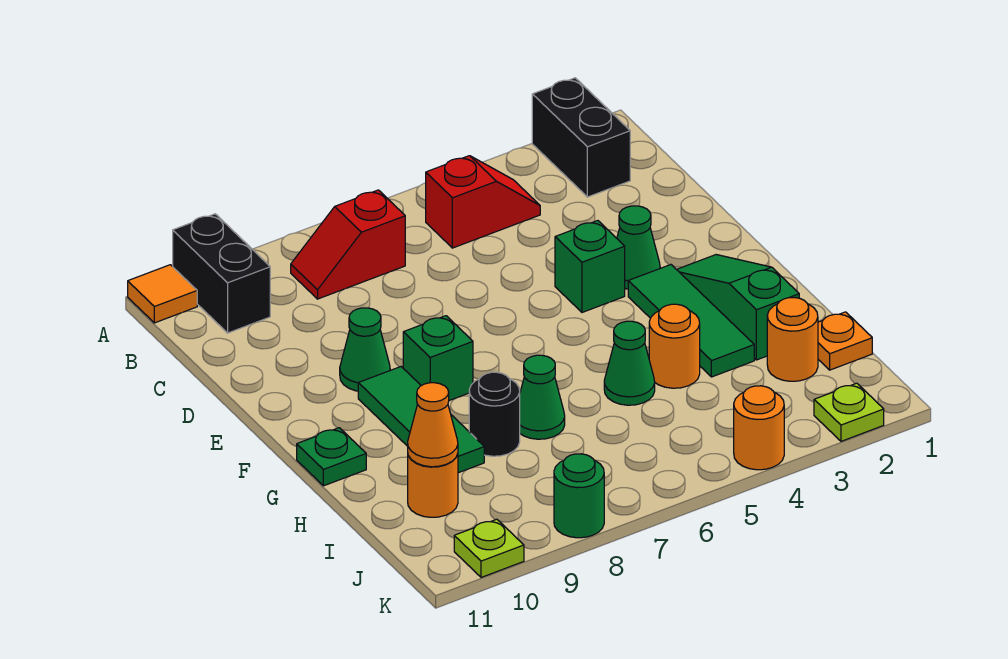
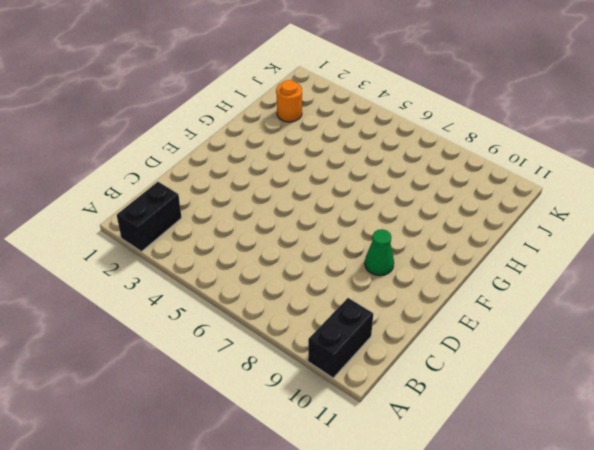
none -> orange tile A11 level 1
none -> red slope B4:B5 level 1 top 5
none -> red slope B7:B8 level 1 top 7

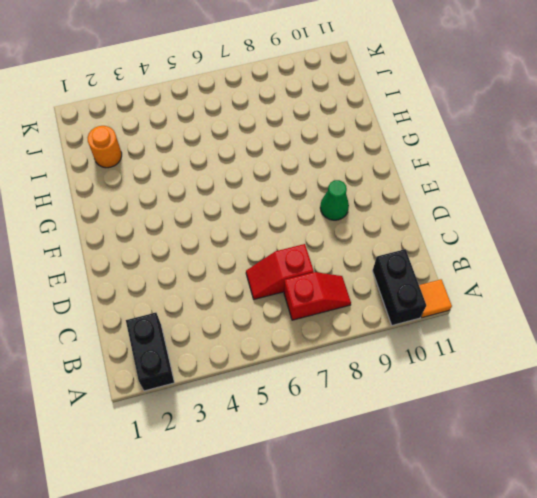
red slope C6:C7 level 1 top 7 -> red slope B4:B5 level 1 top 5
none -> green cone E3 level 1
none -> green brick E4 level 1
none -> green slope F2:H2 level 1 top H

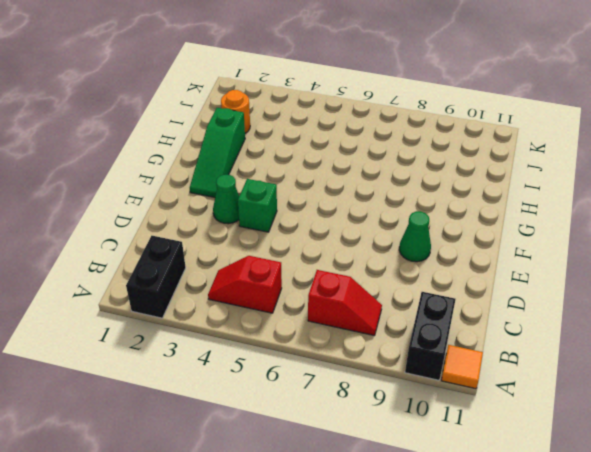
none -> green tile F3:H3 level 1
none -> green brick F8 level 1
none -> green tile F9:H9 level 1

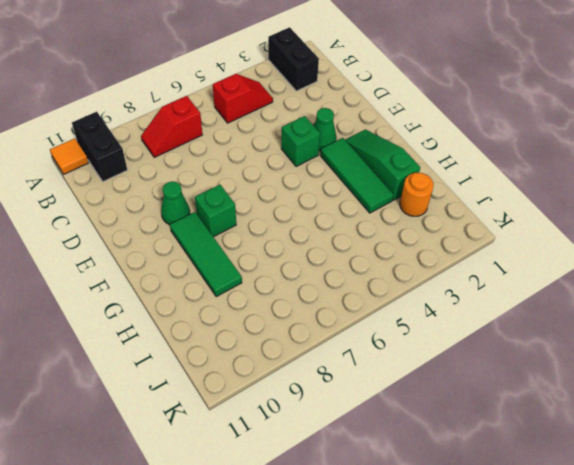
none -> green plate G11 level 1
none -> orange round brick H4 level 1
none -> green cone H5 level 1

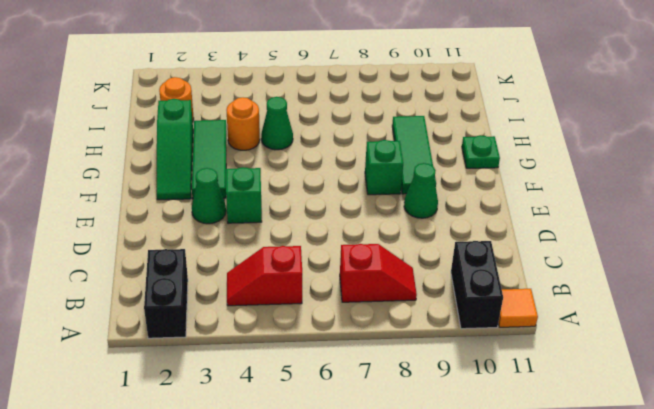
none -> green cone H7 level 1
none -> black round brick H8 level 1
none -> orange plate I1 level 1

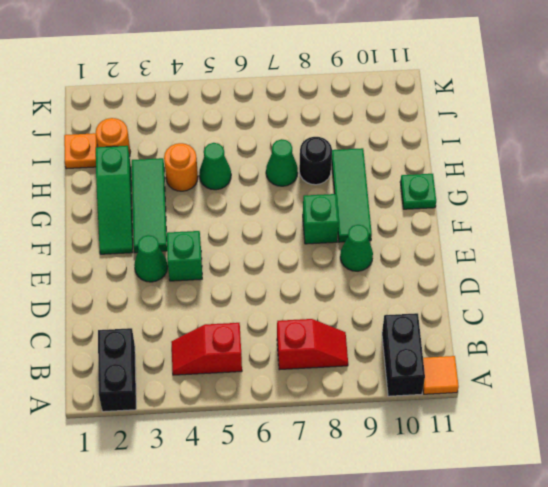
none -> orange round brick I10 level 1
none -> lime plate K2 level 1
none -> orange round brick K4 level 1

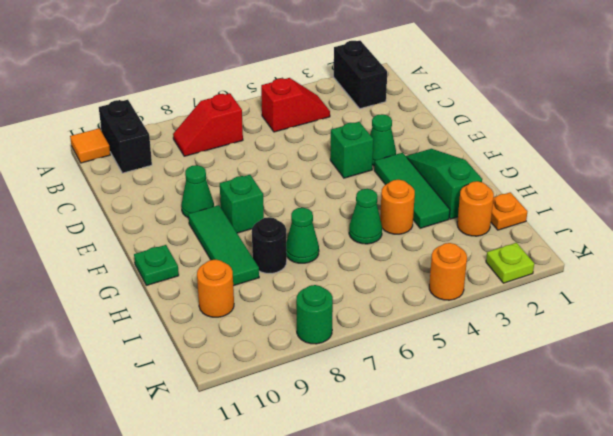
none -> lime plate K10 level 1
none -> orange cone I10 level 2

